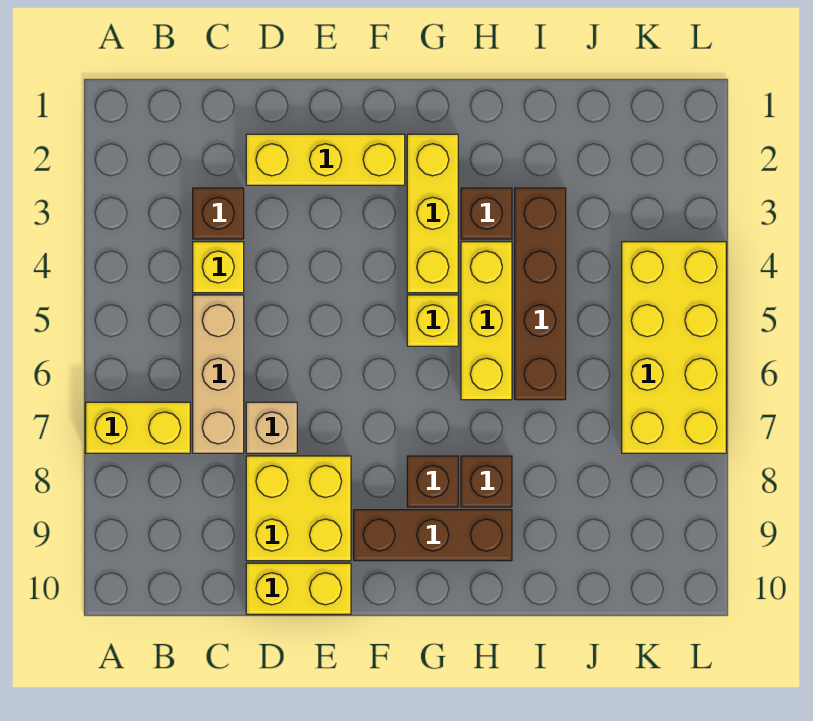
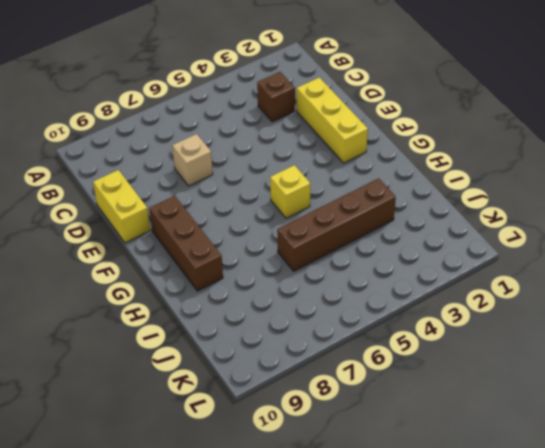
none -> yellow brick A7:B7 level 1
none -> yellow brick C4 level 1
none -> tan brick C5:C7 level 1

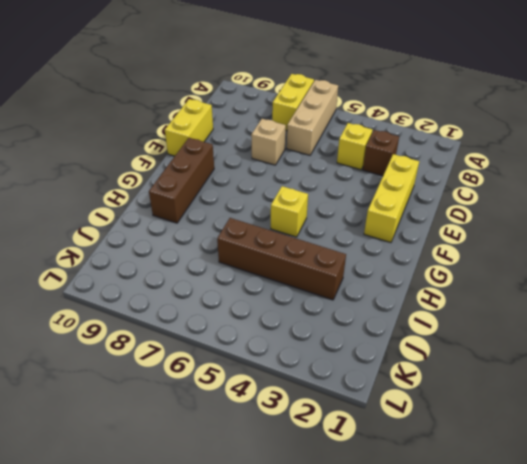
tan brick A6:C6 level 1 -> tan brick C5:C7 level 1
none -> yellow brick D8:E9 level 1
none -> yellow brick G2:G4 level 1
none -> brown brick G8 level 1

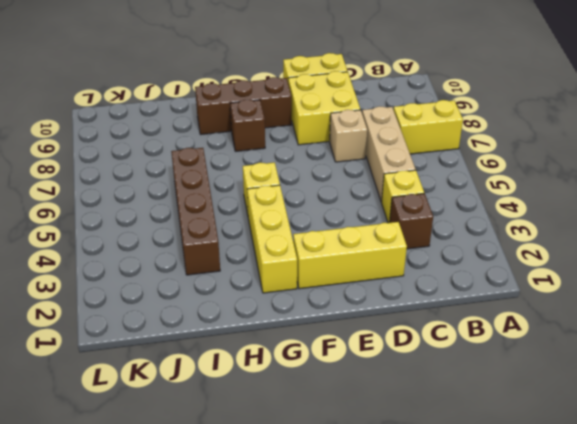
none -> brown brick H3 level 1
none -> yellow brick H4:H6 level 1
none -> brown brick H8 level 1

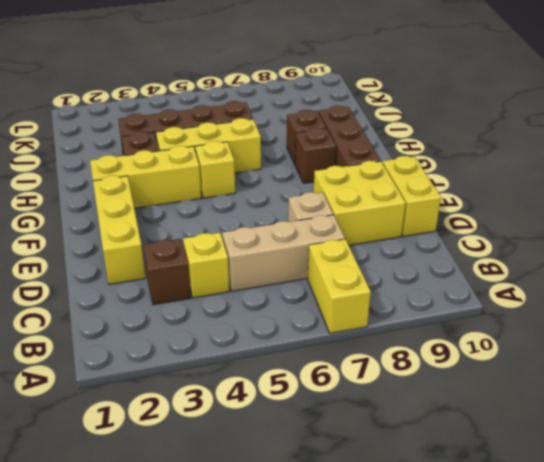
none -> yellow brick K4:L7 level 1

